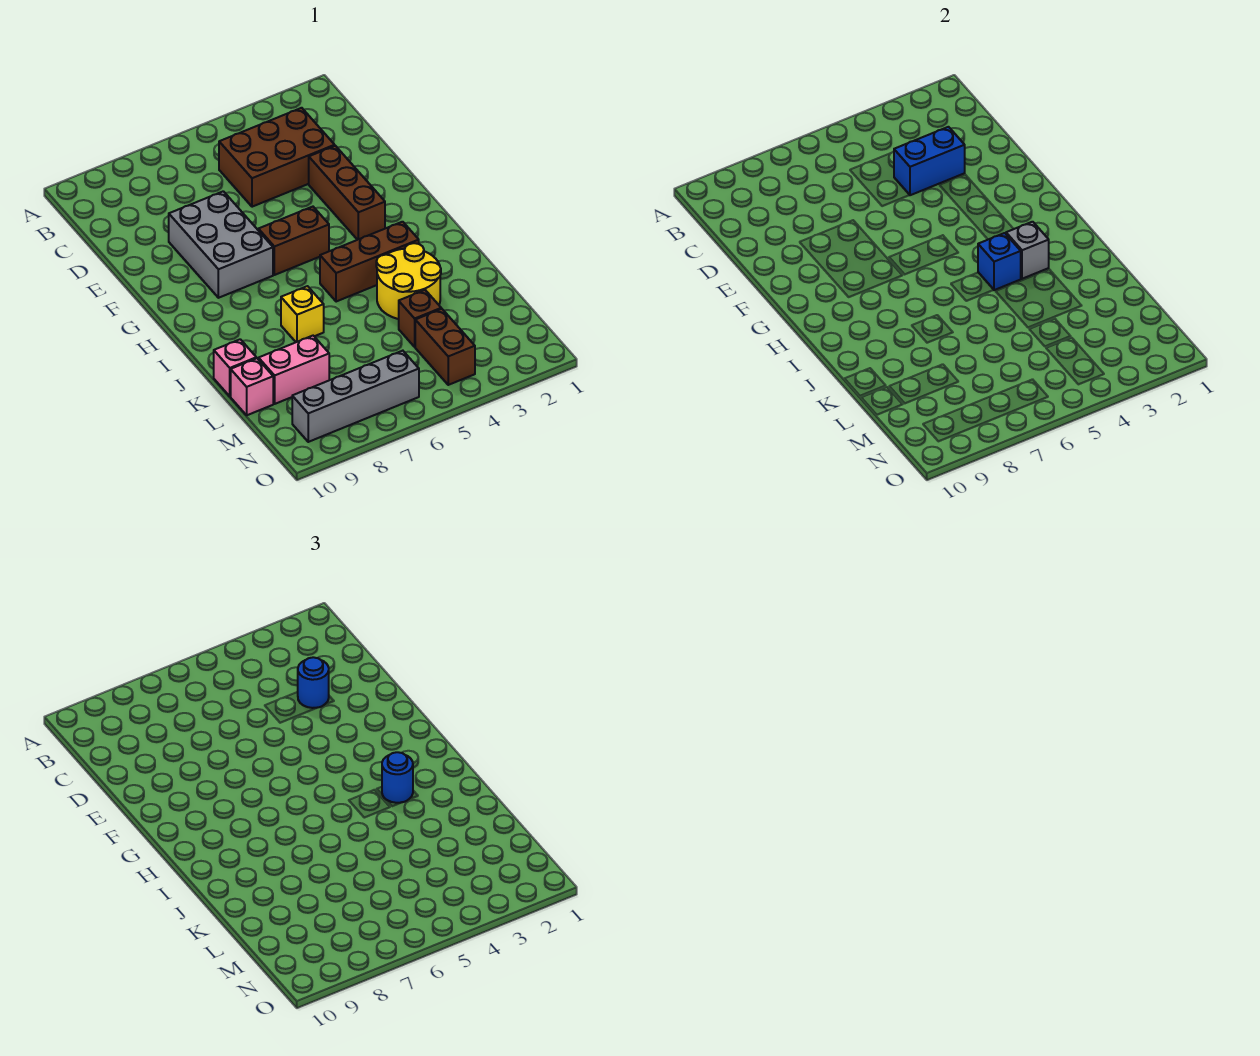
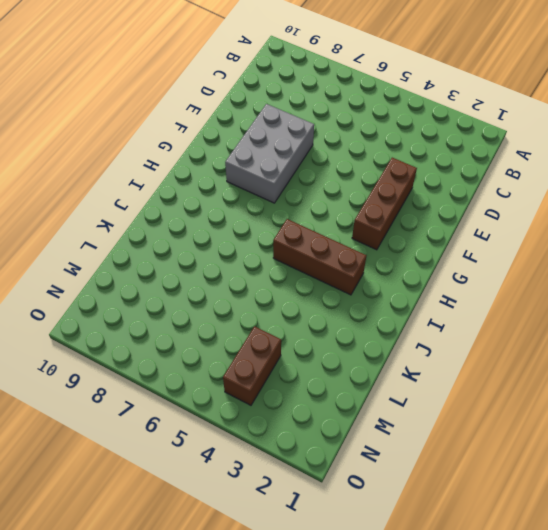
none -> brown brick C3:D5 level 1
none -> brown brick G5:G6 level 1
none -> yellow round brick J3:K4 level 1

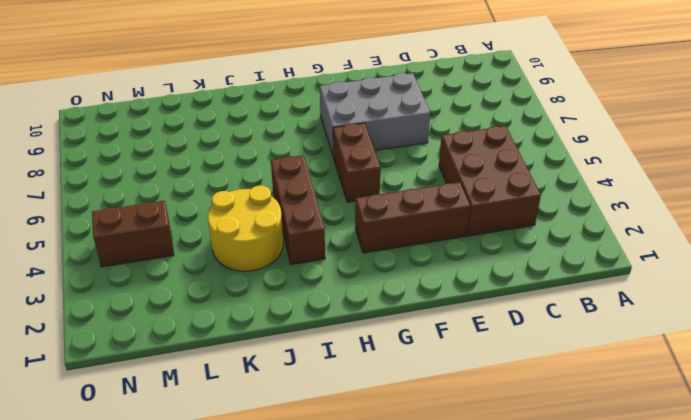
none -> yellow brick J7 level 1
none -> pink brick K10 level 1
none -> brown brick L4 level 1

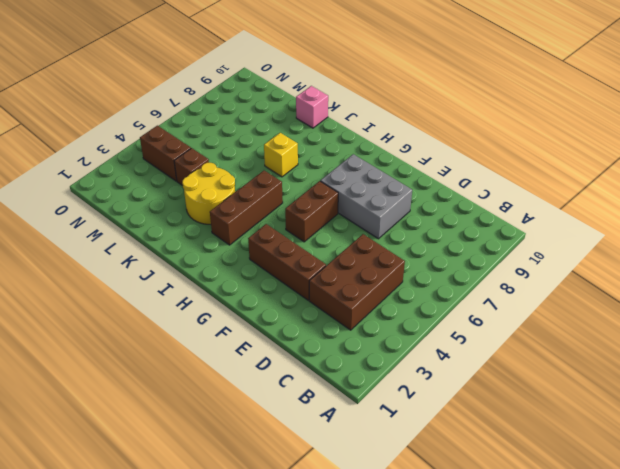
none -> pink brick L8:L9 level 1
none -> pink brick L10 level 1
none -> grey brick N6:N9 level 1

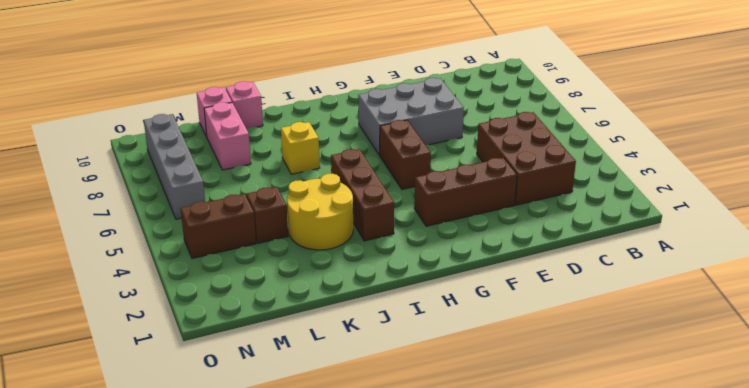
none -> blue brick D3:D4 level 2
none -> grey brick I3 level 2
none -> blue brick I4 level 2

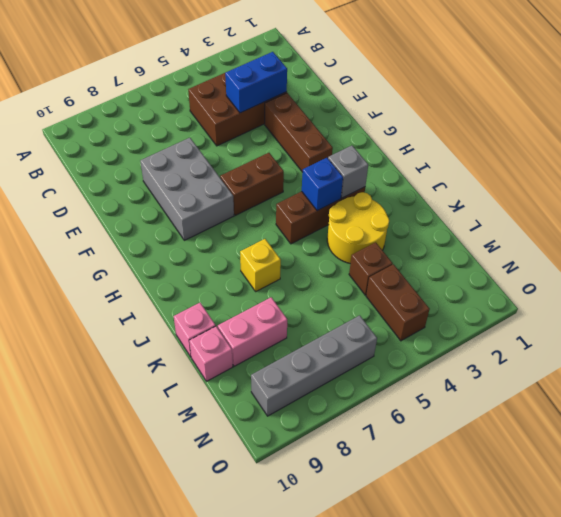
none -> blue round brick D3 level 3
none -> blue round brick I3 level 3

